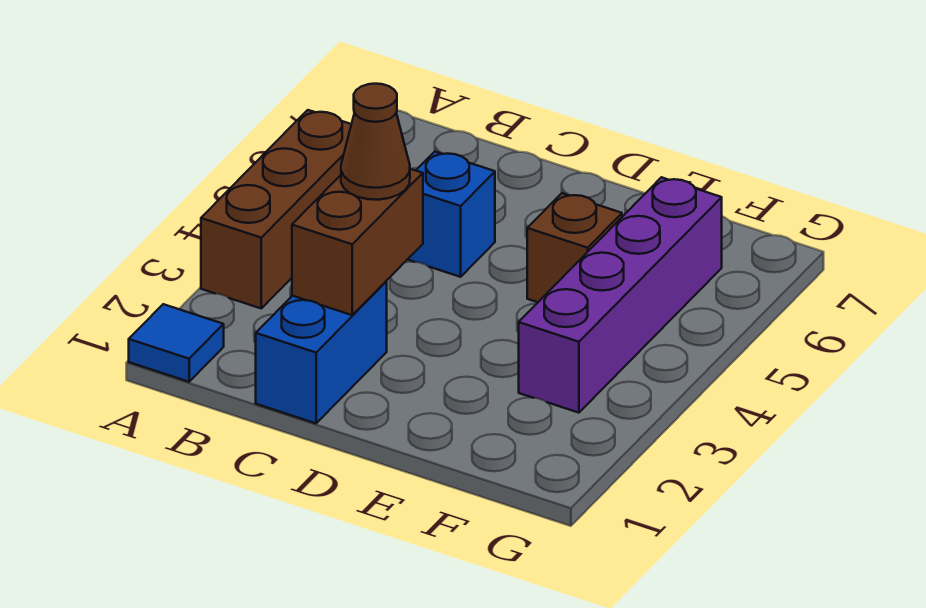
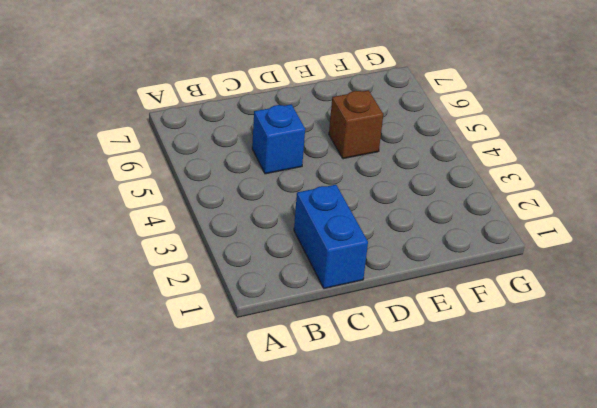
none -> blue tile A1 level 1
none -> brown brick A3:A5 level 1

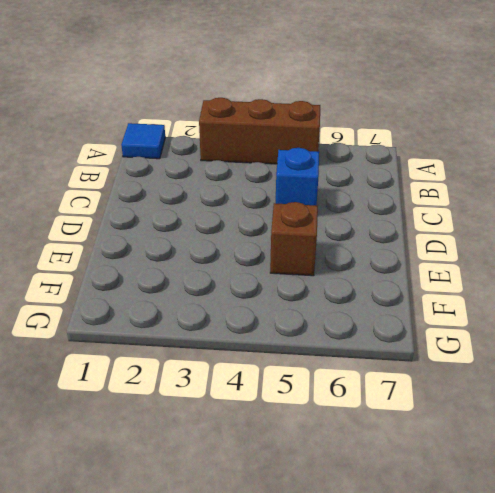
none -> blue brick C1:C2 level 1
none -> purple brick F3:F6 level 1

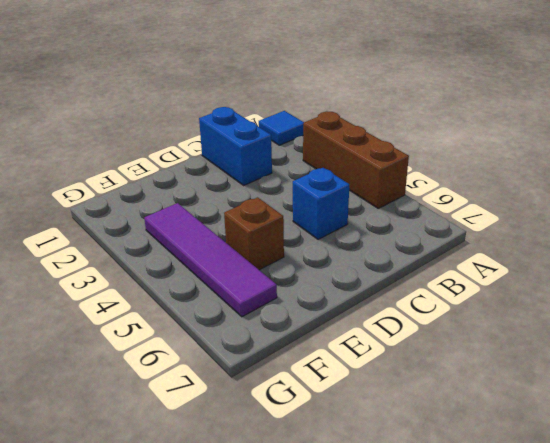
purple tile F3:F6 level 1 -> purple brick F3:F6 level 1
none -> brown brick C2:C3 level 2
none -> brown cone C3 level 3

